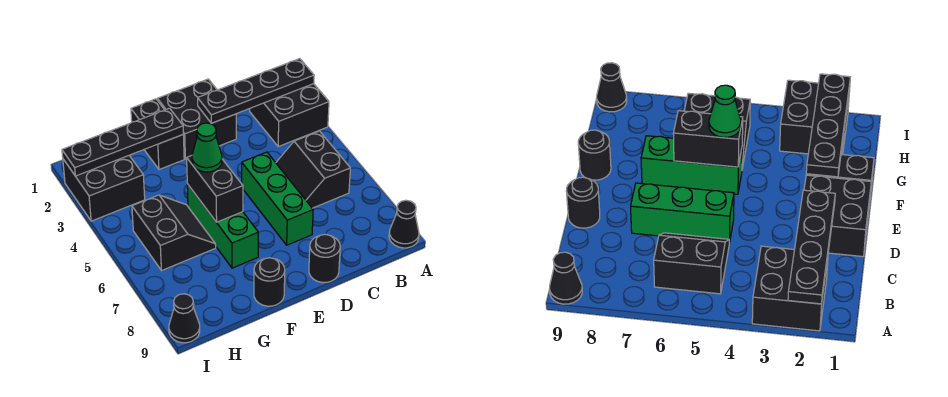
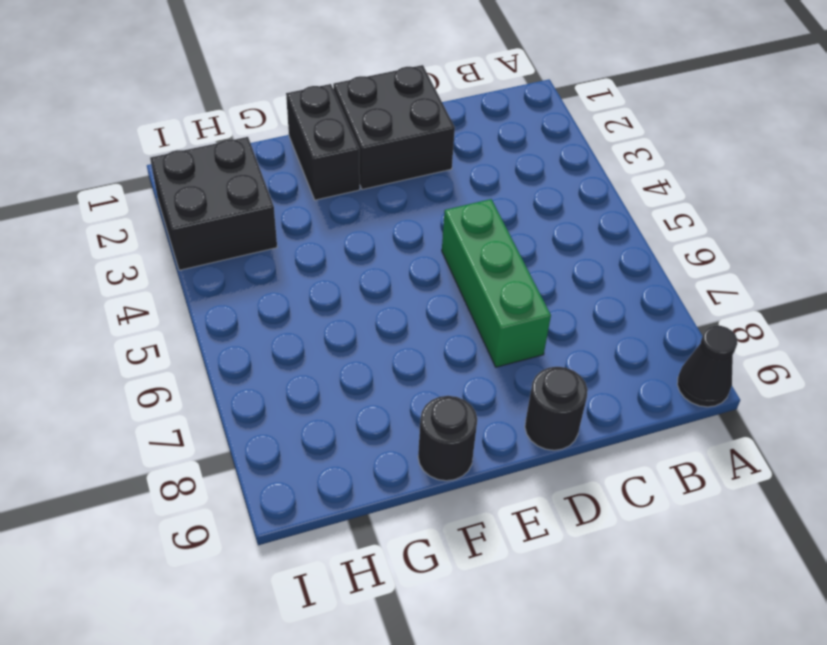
none -> black brick A2:B3 level 1
none -> black slope B5:C6 level 1 top B
none -> green brick F5:F7 level 1

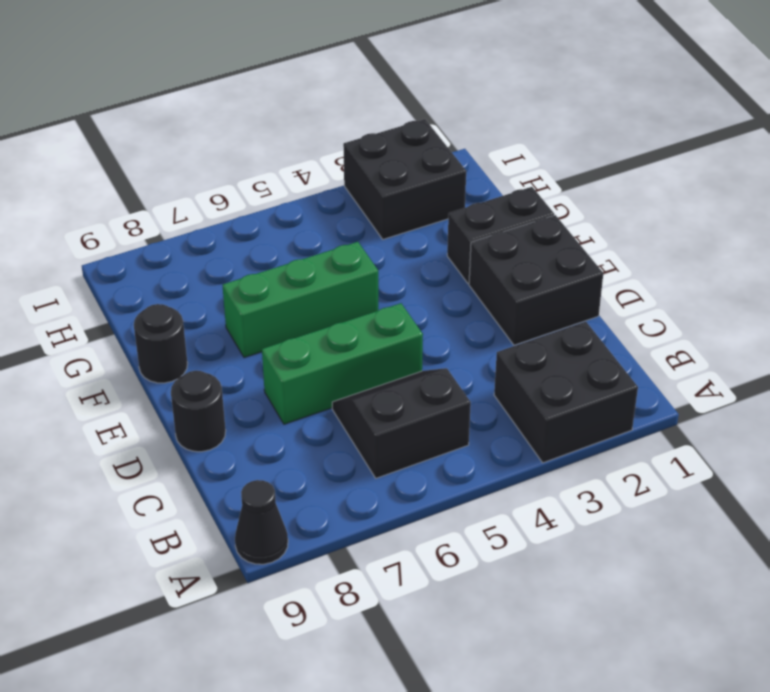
none -> black slope G5:H6 level 1 top H
none -> black cone I9 level 1
none -> black plate A2:D2 level 2

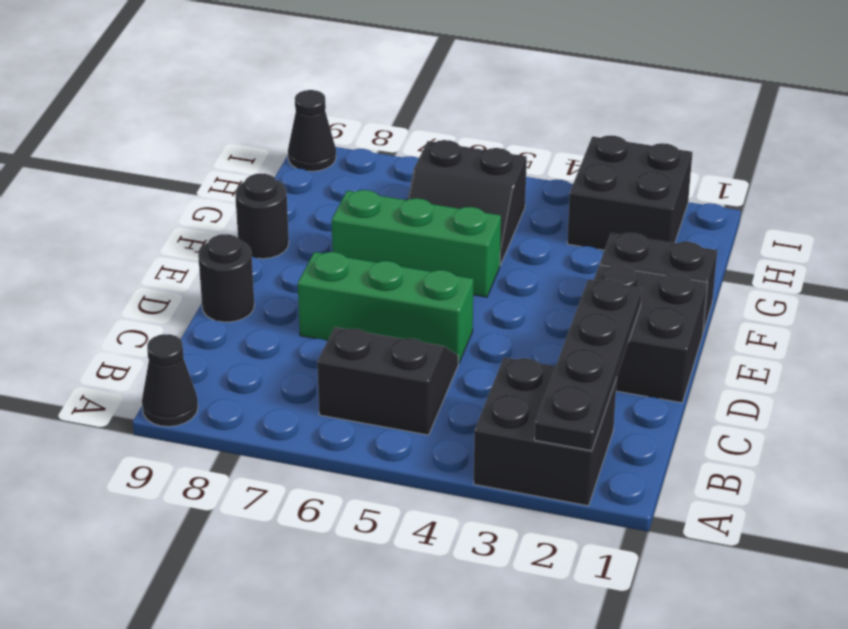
none -> black plate F2:I2 level 2
none -> black brick F5:F6 level 2
none -> green cone F5 level 3

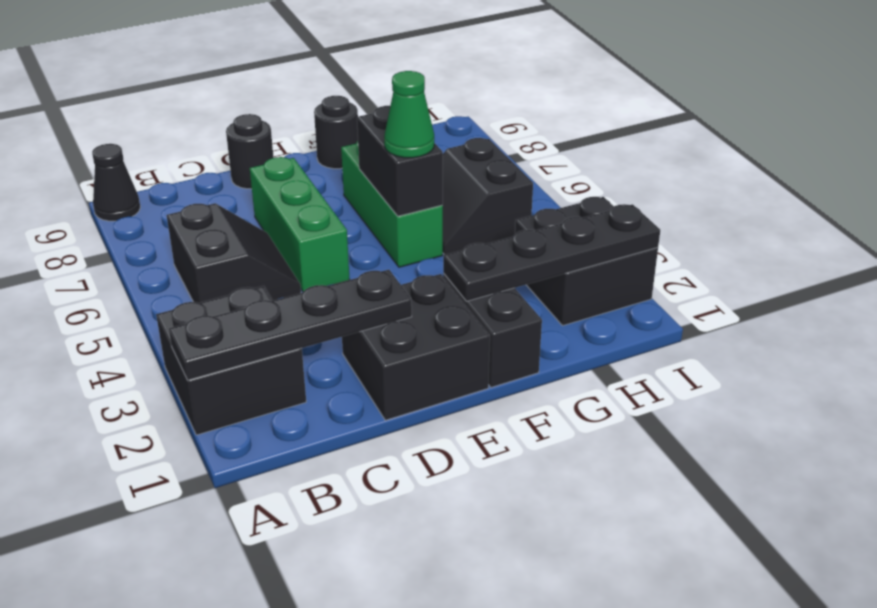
none -> black cone I9 level 1

